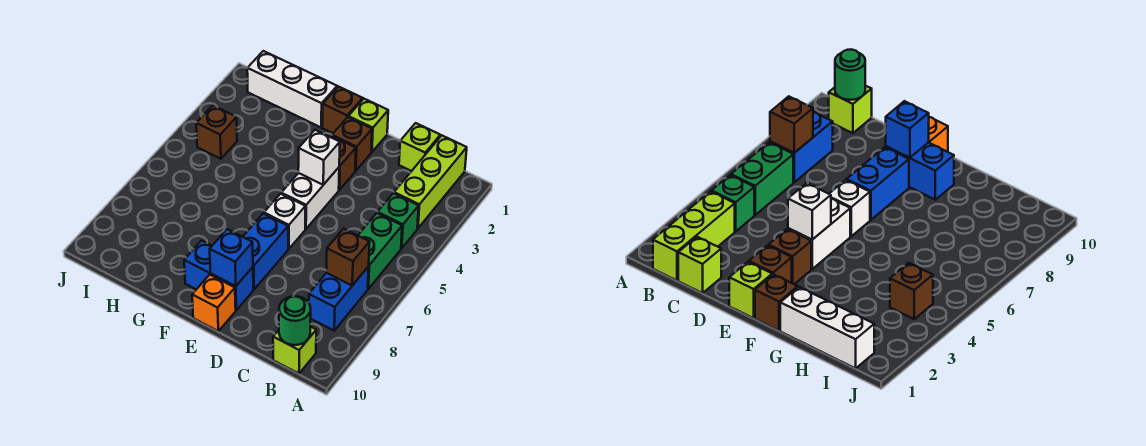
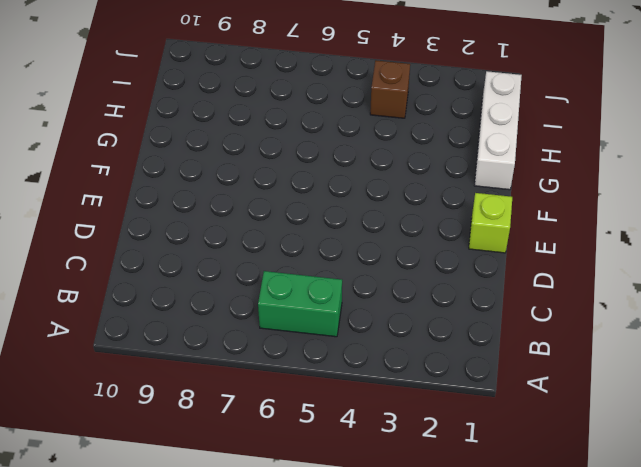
none -> lime brick B1:B3 level 1
none -> green brick B4 level 1
none -> blue brick B7:B8 level 1

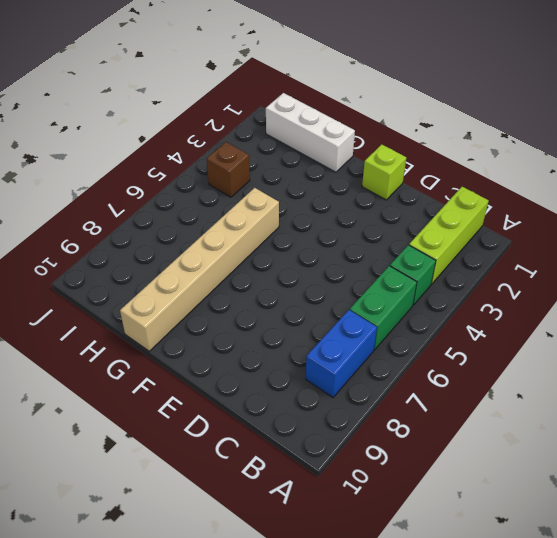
tan brick G5:G10 level 1 -> none
none -> lime brick B10 level 1
none -> lime brick C1 level 1
none -> brown brick E2 level 1

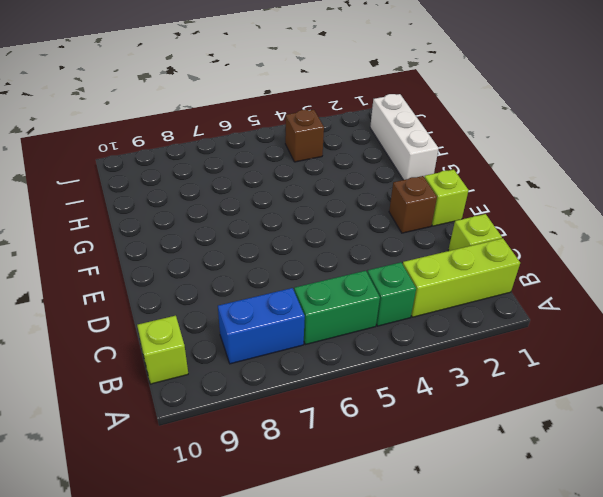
none -> brown brick E3 level 1
none -> white brick E4:E5 level 1
none -> white brick E6 level 1

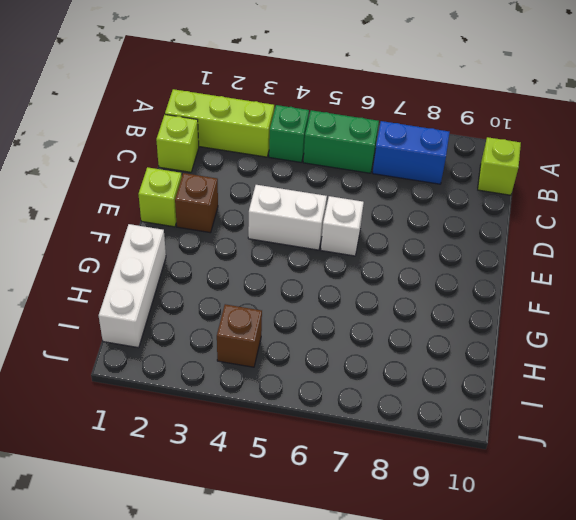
none -> brown brick E3 level 1
none -> blue brick E7:E8 level 1
none -> blue brick E9:F9 level 1

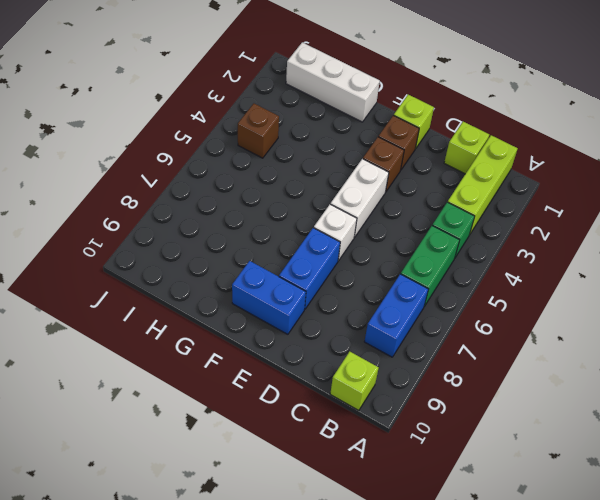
none -> orange brick E10 level 1
none -> brown brick F1 level 1
none -> brown brick B7 level 2

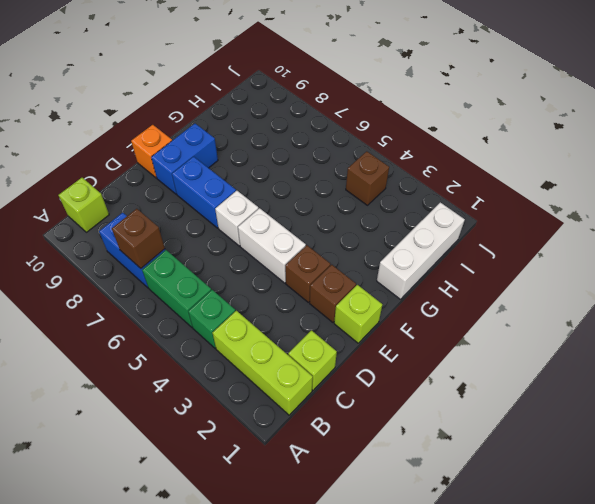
none -> brown brick F1 level 1
none -> green round brick B10 level 2
none -> white brick E4 level 2

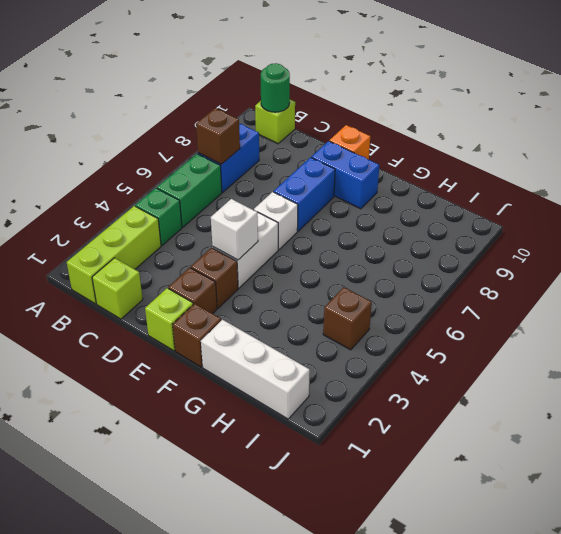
none -> blue brick E9 level 2

